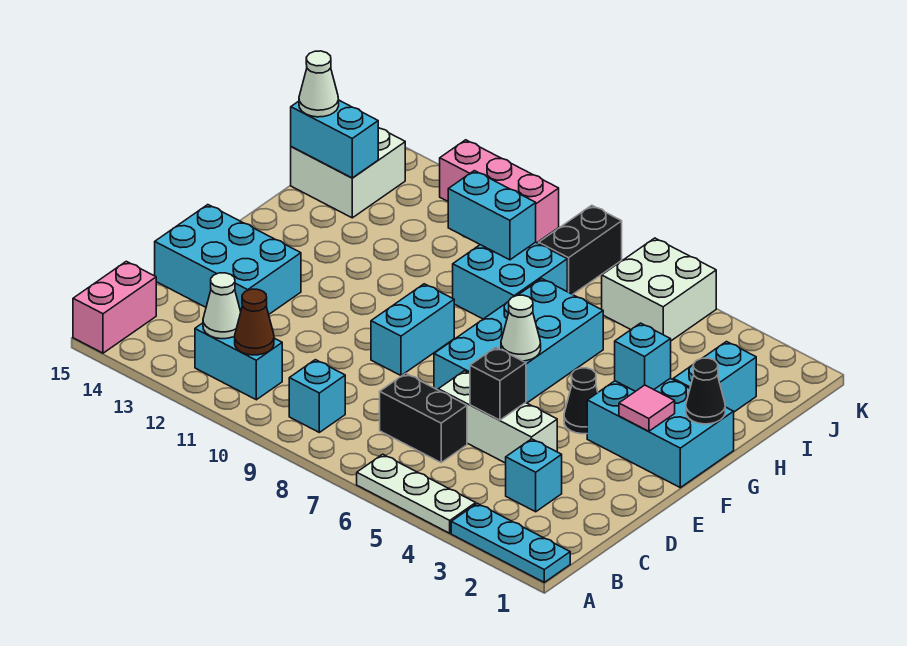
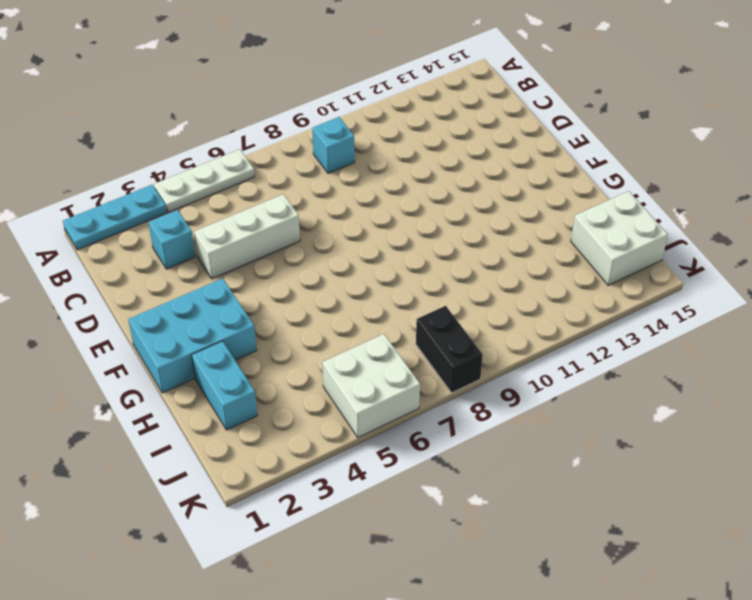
none -> pink brick A15:B15 level 1
none -> cyan brick B11:B12 level 1
none -> black brick C6:C7 level 1

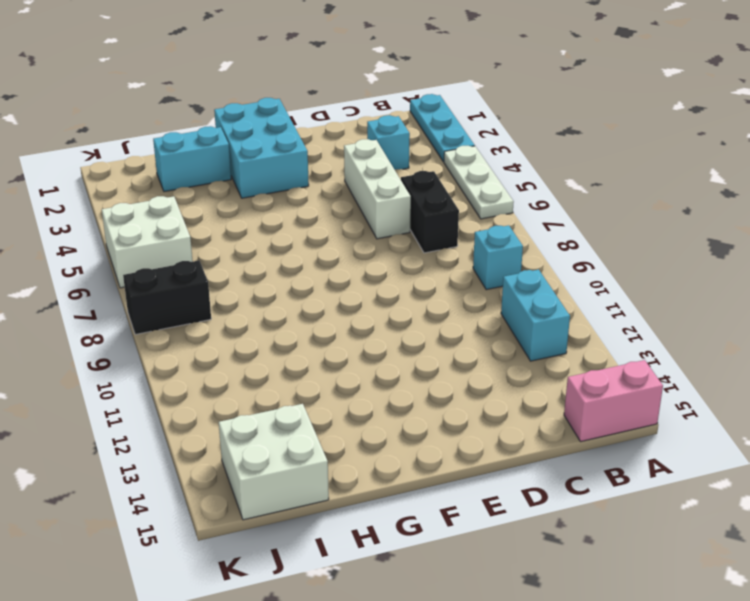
none -> cyan brick D13:E15 level 1
none -> cyan brick E6:H7 level 1
none -> cyan brick E9:F9 level 1

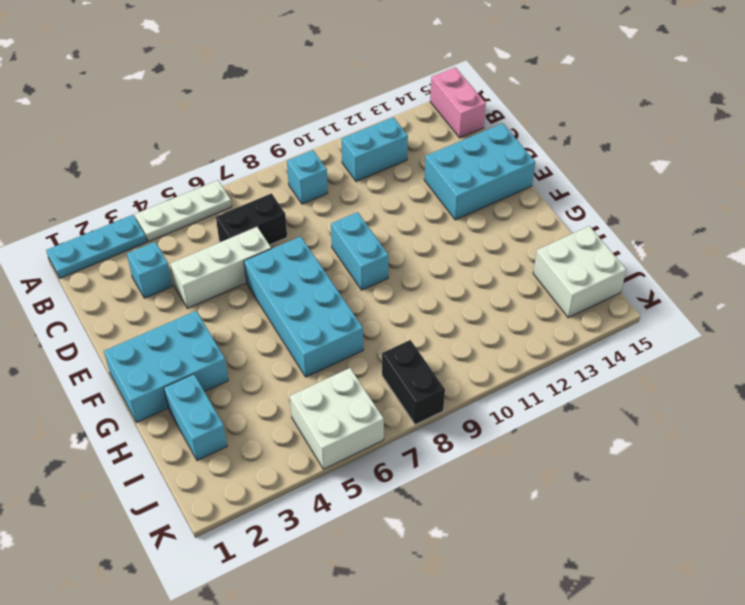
none -> black cone F4 level 1
none -> cyan brick H8:I9 level 1
none -> pink brick K10:K12 level 1

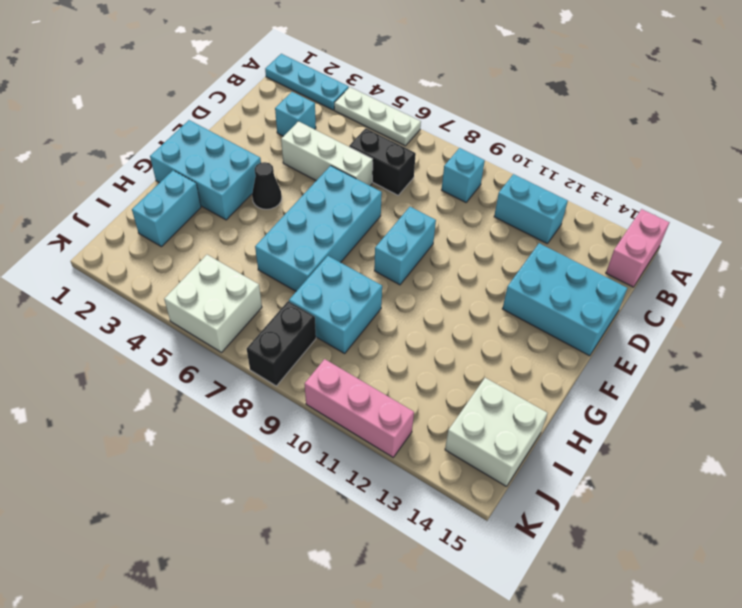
none -> brown cone B11 level 2
none -> white cone B12 level 2
none -> black brick D5 level 2

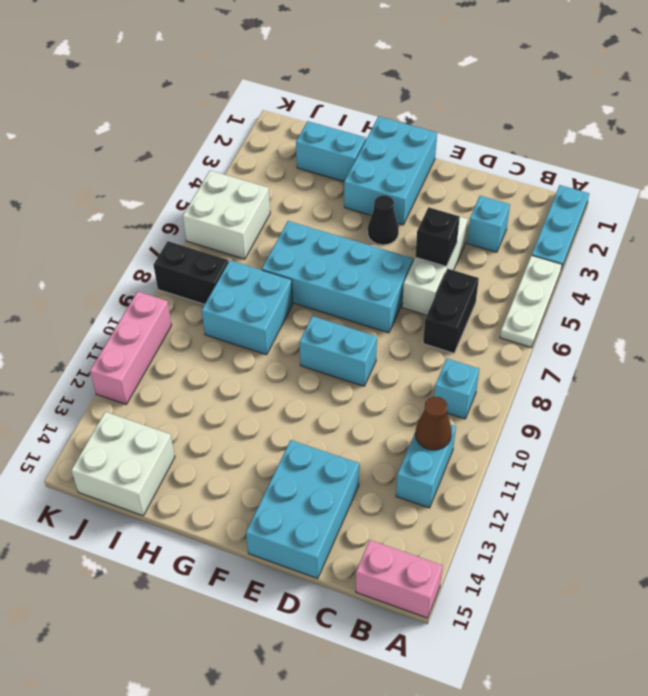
none -> white cone B12 level 2
none -> pink tile F2 level 2
none -> white cone F6 level 2

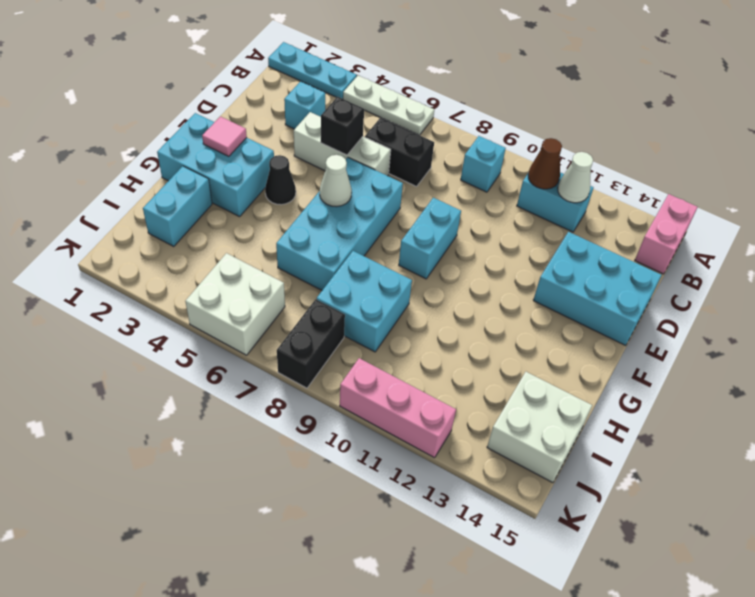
none -> black cone G1 level 2
none -> cyan brick G3 level 2
none -> cyan brick I9:I10 level 2

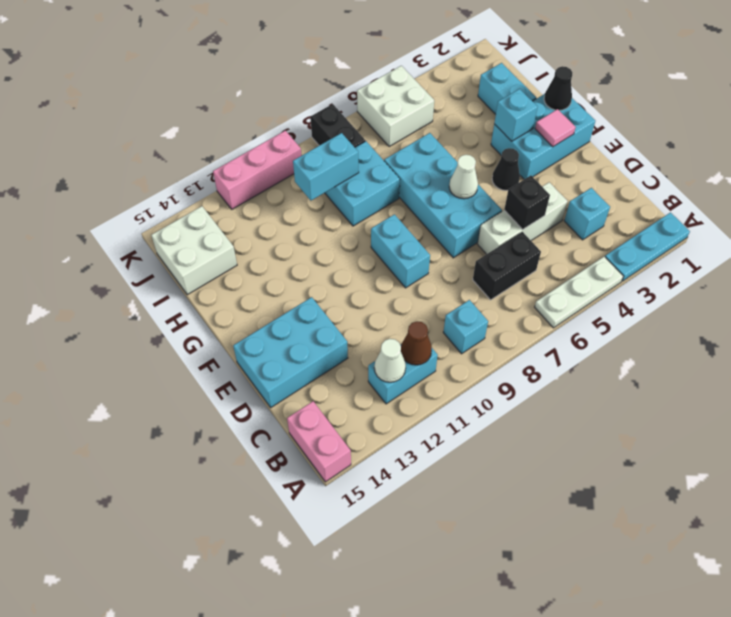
none -> cyan brick I14:I15 level 2
none -> white cone I15 level 3

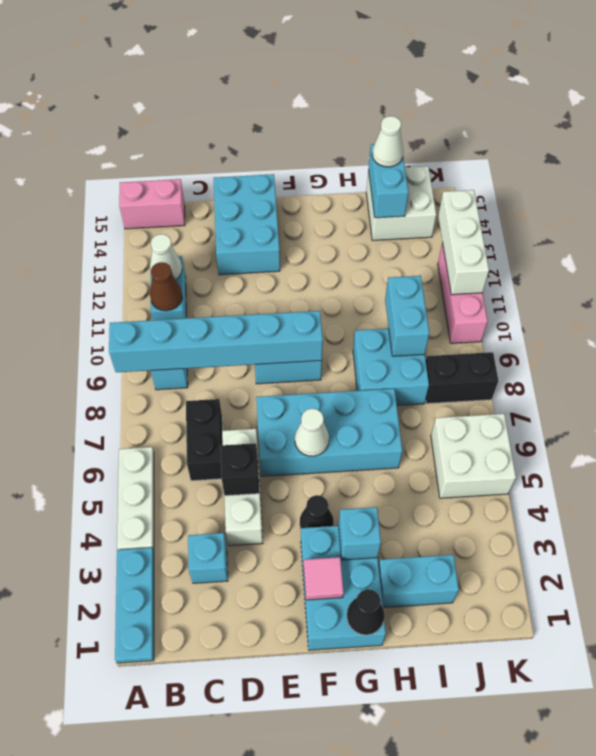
cyan brick A9:F9 level 2 -> none
white brick K11:K13 level 2 -> none

